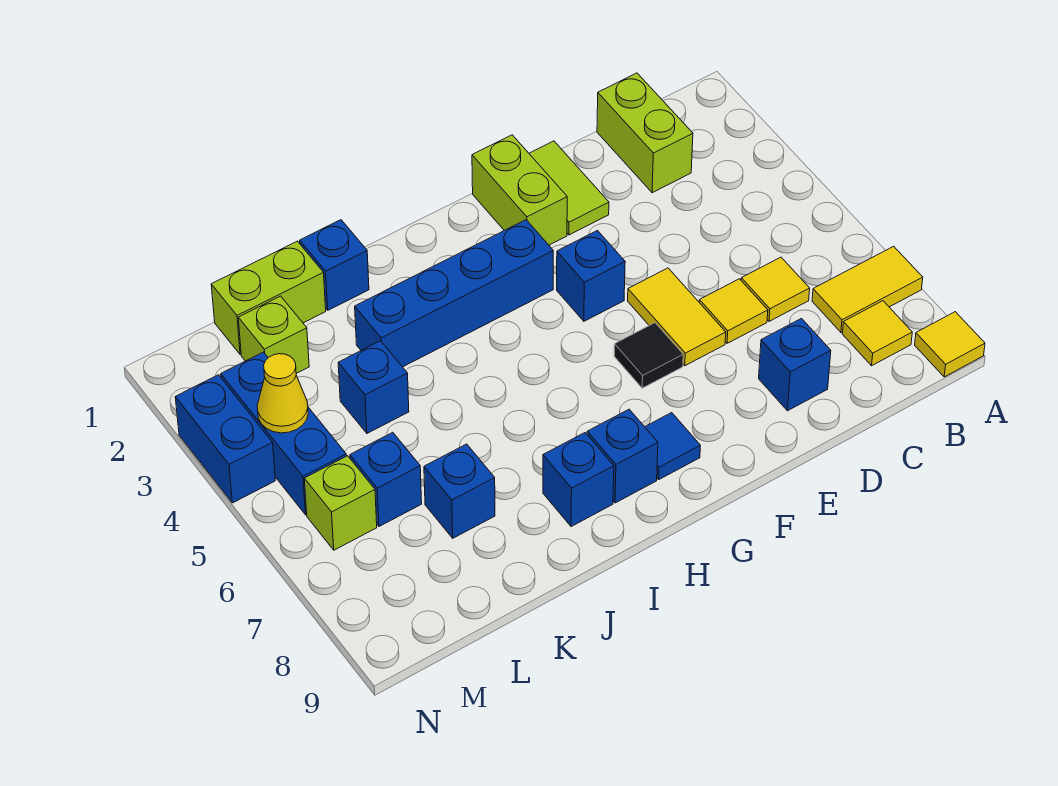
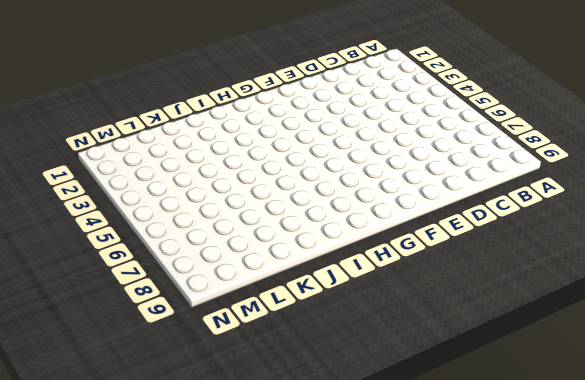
none -> yellow tile A7:B7 level 1
none -> yellow tile A9 level 1
none -> yellow tile B8 level 1

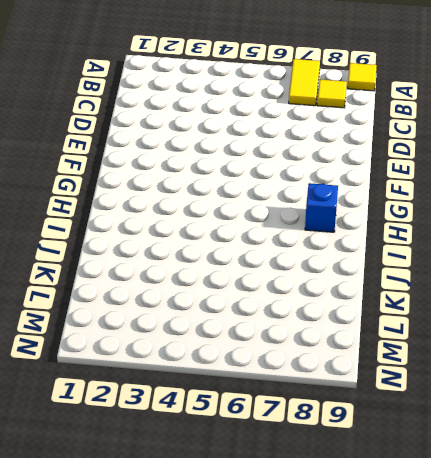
none -> lime brick C1:C2 level 1
none -> yellow tile C6 level 1
none -> yellow tile D6 level 1

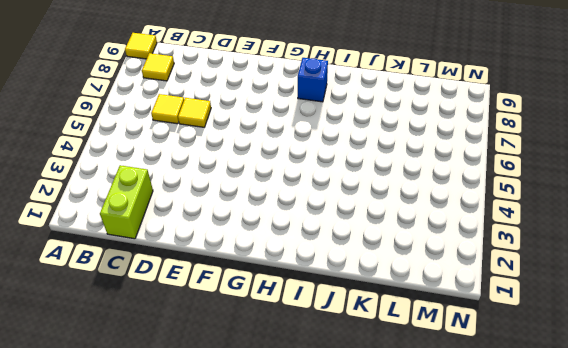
none -> yellow tile A7:B7 level 1
none -> blue brick D8 level 1
none -> lime tile E1:E2 level 1

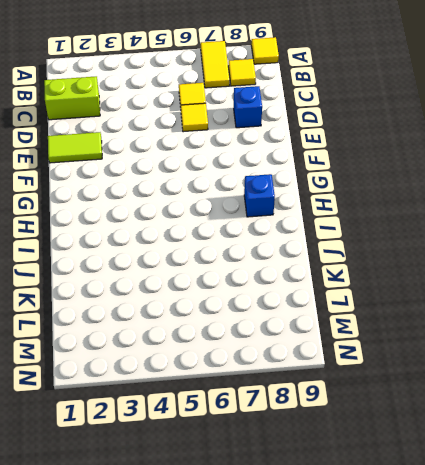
none -> yellow tile E5:E6 level 1
none -> lime brick F1:F2 level 1
none -> blue brick F4 level 1

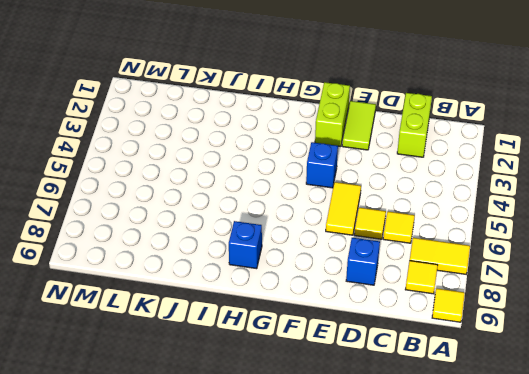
none -> black tile F6 level 1
none -> blue brick G3:J3 level 1
none -> blue tile G8 level 1

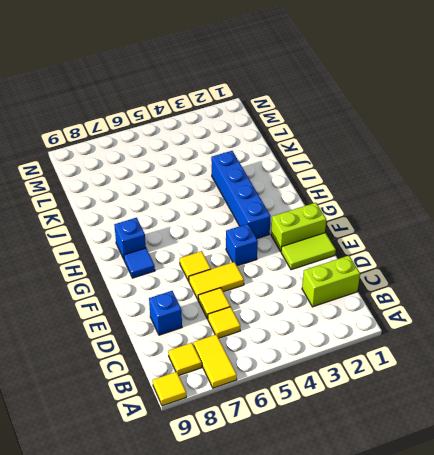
yellow tile F6 level 1 -> black tile F6 level 1
none -> blue brick I8 level 1
none -> blue brick J1 level 1
none -> lime brick K1:L1 level 1

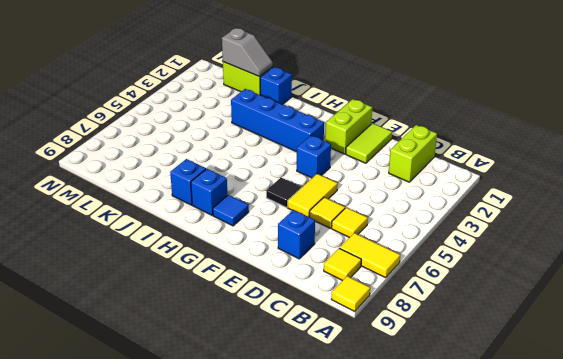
grey slope K1:L1 level 2 top L -> none
none -> blue brick K4 level 1
none -> blue brick K7 level 1
none -> lime brick L2 level 1

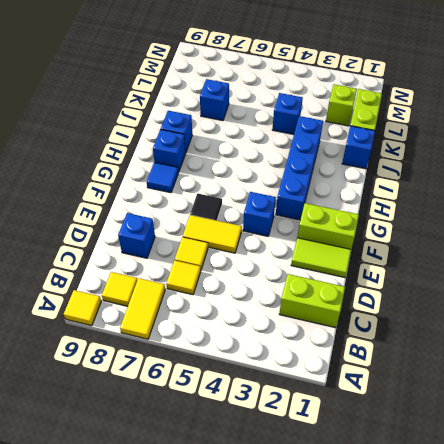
none -> blue brick L6 level 1
none -> blue brick M3:M5 level 1
none -> lime brick M6 level 1

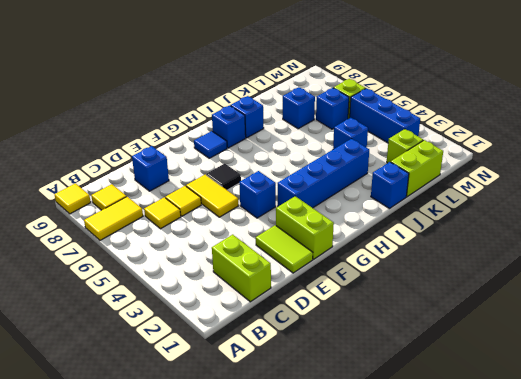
none -> blue brick N3:N4 level 1
none -> yellow cone M4 level 2

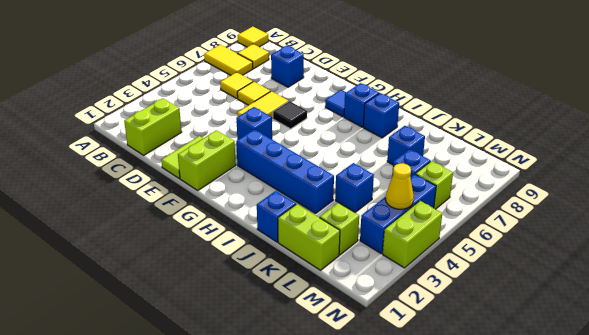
lime brick N3:N4 level 1 -> blue brick N3:N4 level 1

